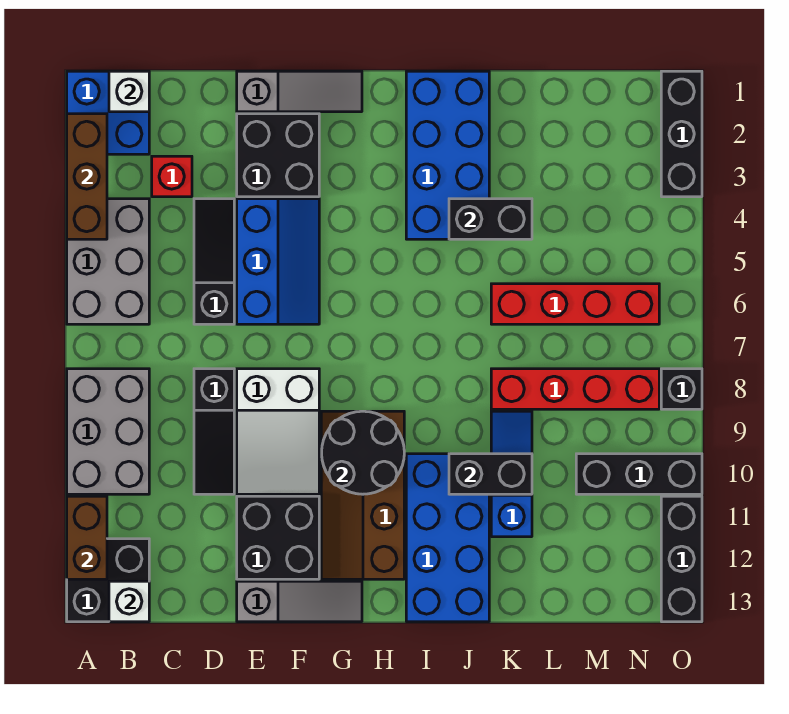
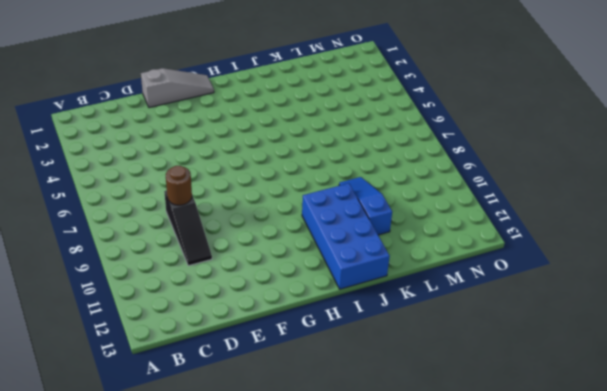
brown round brick D8 level 2 -> none
none -> blue brick A1:B2 level 1
none -> grey brick A4:B6 level 1
none -> grey brick A8:B10 level 1
none -> black brick A12:B13 level 1

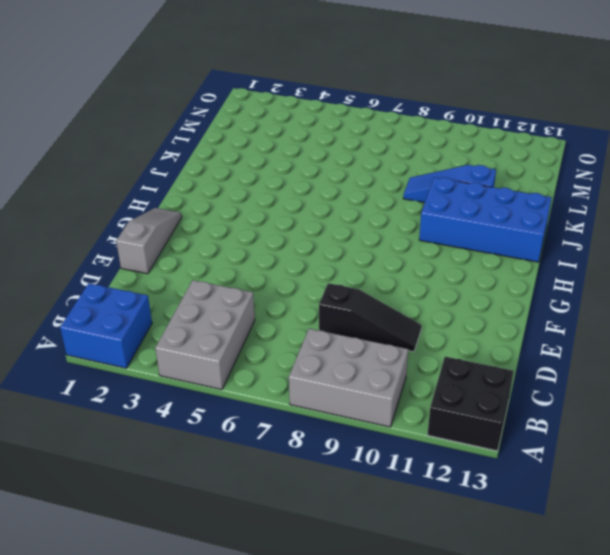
grey brick A4:C5 level 1 -> grey brick A4:B6 level 1
none -> red brick C3 level 1
none -> black slope D4:D6 level 1 top 6
none -> black brick E2:F3 level 1
none -> blue slope E4:F6 level 1 top E

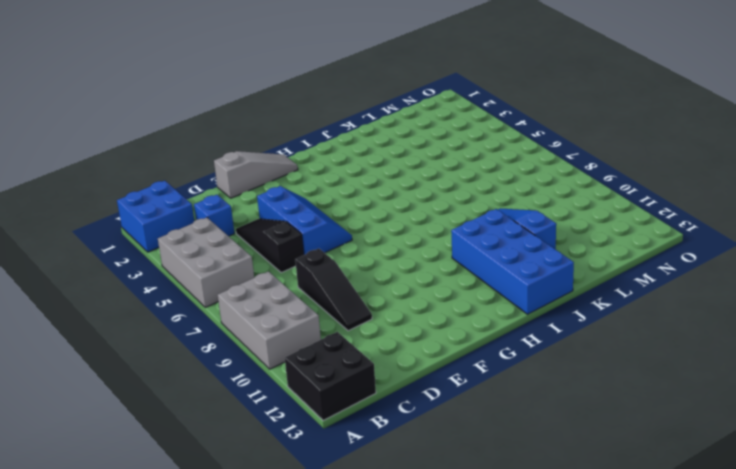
blue brick C3 level 1 -> red brick C3 level 1
none -> black brick E2:F3 level 1
none -> white slope E8:F10 level 1 top 8
none -> black brick E11:F12 level 1
none -> grey slope E13:G13 level 1 top E

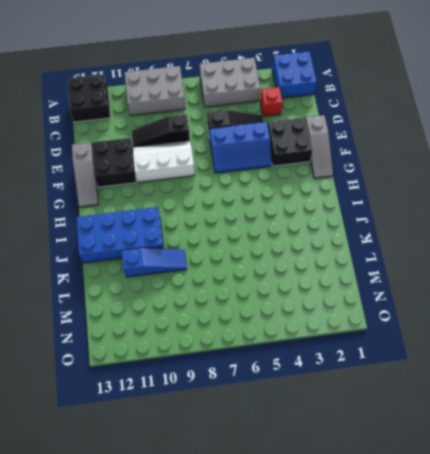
white slope E8:F10 level 1 top F -> white slope E8:F10 level 1 top 8
none -> brown slope G9:H12 level 1 top H
none -> blue brick I1:J4 level 1
none -> red brick K6:N6 level 1
none -> red brick K8:N8 level 1

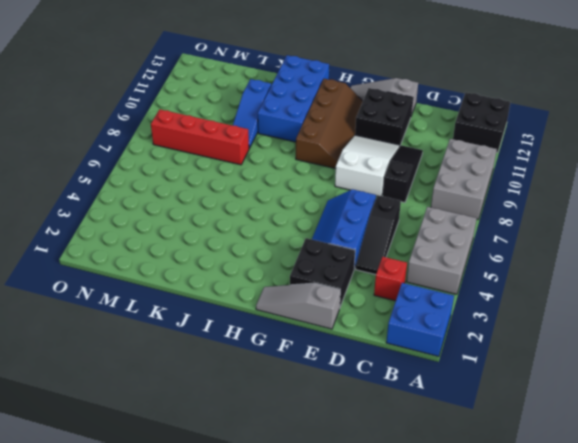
none -> blue brick I1:J4 level 1
none -> red brick K6:N6 level 1
none -> black brick M10:O10 level 1
none -> black brick O1:O3 level 1

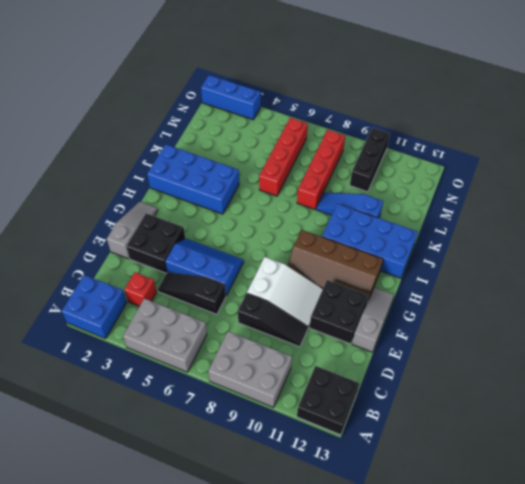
blue brick O1:O3 level 1 -> black brick O1:O3 level 1
none -> black brick O8 level 1
none -> black brick O11:O13 level 1
none -> brown brick A2:A4 level 2
none -> brown brick A11:A12 level 2

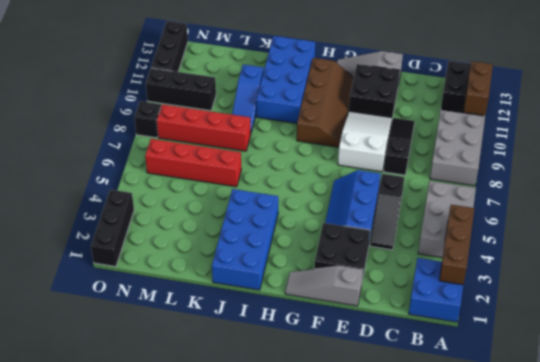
none -> red brick C3 level 1
none -> white brick B1 level 2
none -> white brick B13 level 2
none -> black round brick G9:H10 level 2

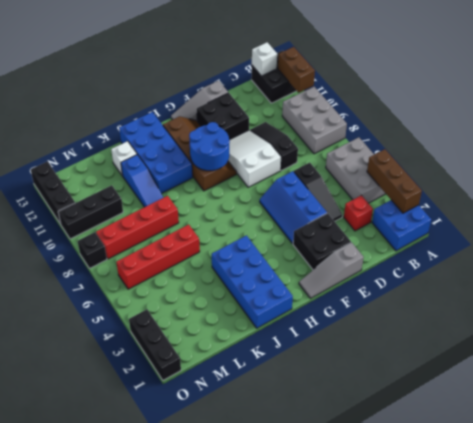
blue round brick G9:H10 level 2 -> black round brick G9:H10 level 2
white brick K12 level 1 -> white brick B1 level 2
none -> black brick J4:K4 level 2
none -> black brick J10:K10 level 2

